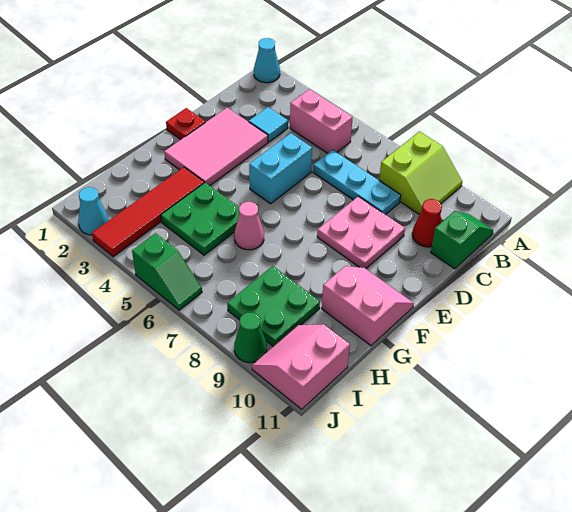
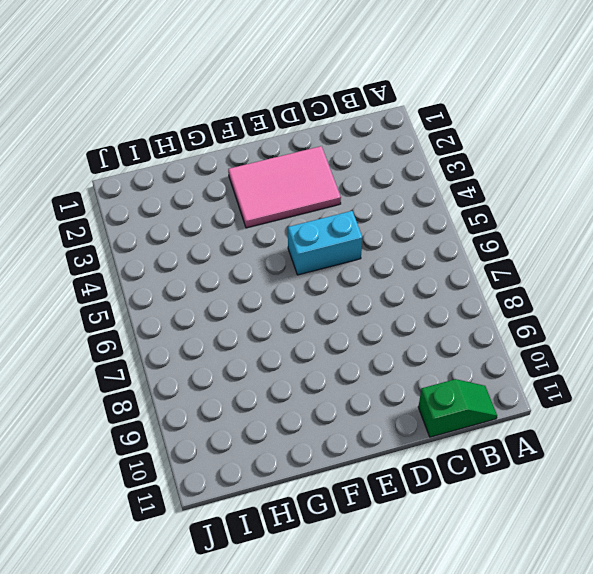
none -> cyan cone A1 level 1
none -> lime slope A8:B9 level 1 top 8
none -> pink brick B4:B5 level 1

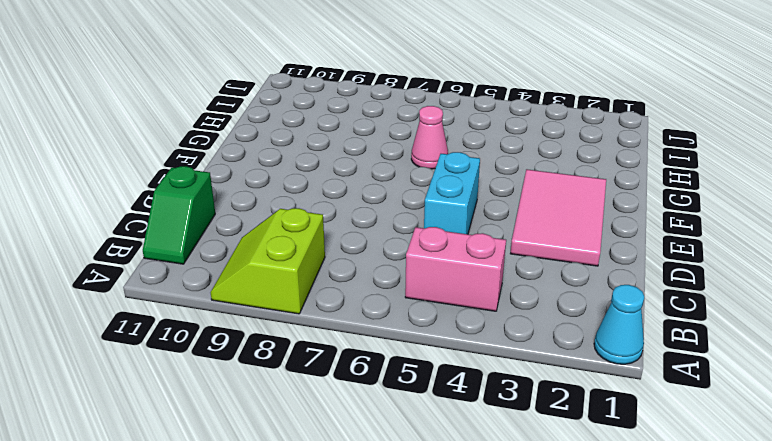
none -> cyan tile C3 level 1
none -> cyan plate C6:C8 level 1
none -> red cone C10 level 1

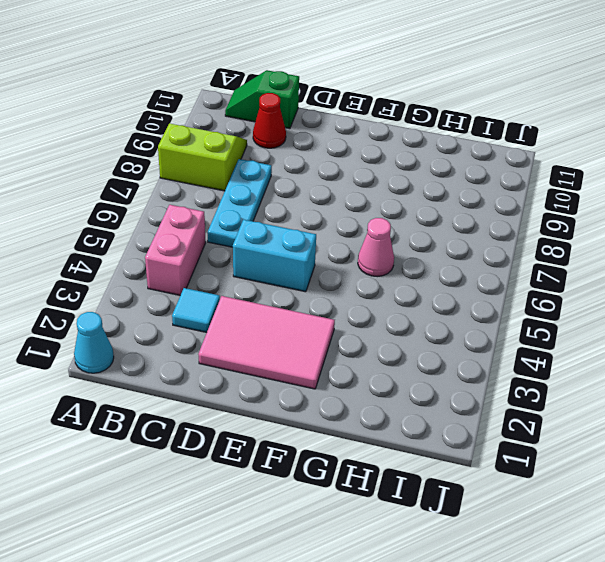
none -> pink plate D8:E9 level 1
none -> red plate E1 level 1
none -> pink slope F10:G11 level 1 top G

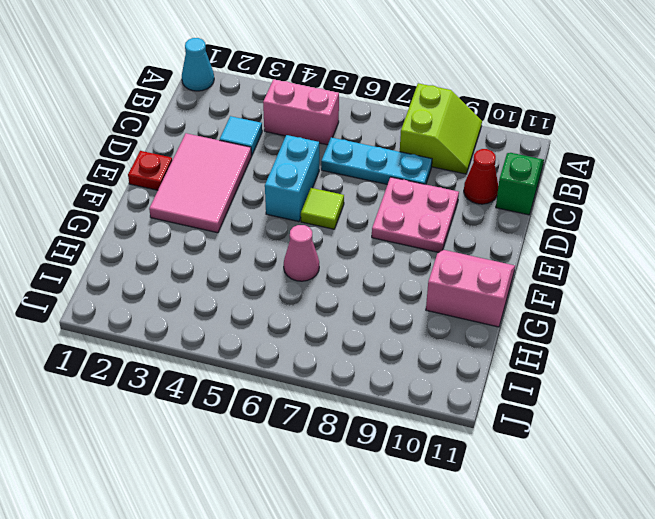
lime tile E6 level 1 -> none
none -> red tile G3:J3 level 1
none -> green plate G4:H5 level 1
none -> green plate H8:I9 level 1

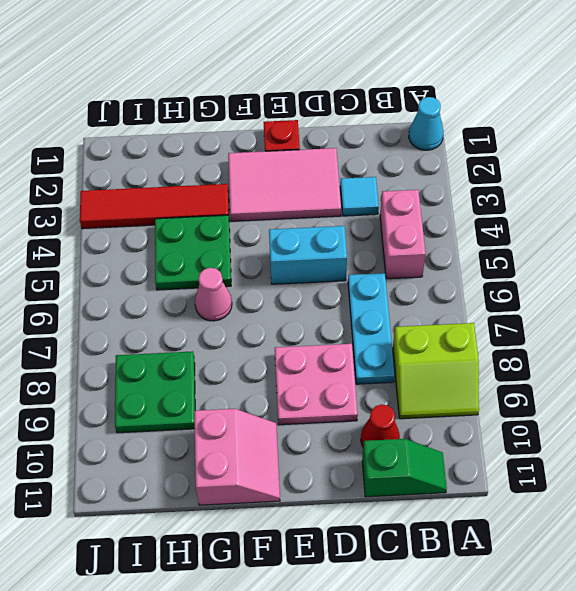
none -> pink slope I10:J11 level 1 top 11
none -> cyan cone J2 level 1
none -> green slope J5:J6 level 1 top 5

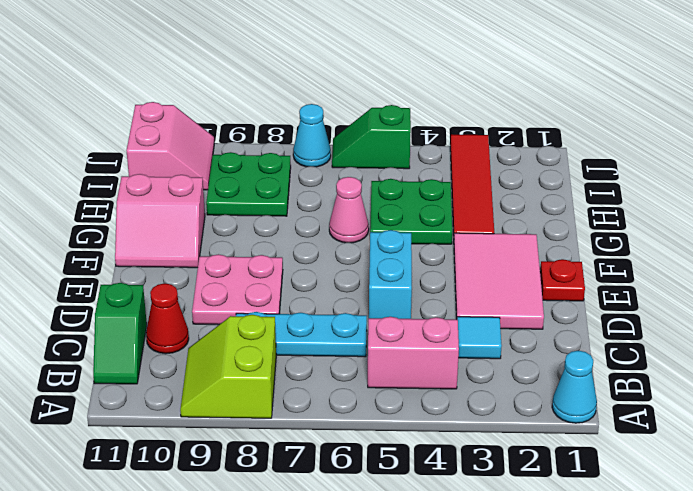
cyan cone J7 level 1 -> cyan cone J2 level 1
none -> green cone J9 level 1

